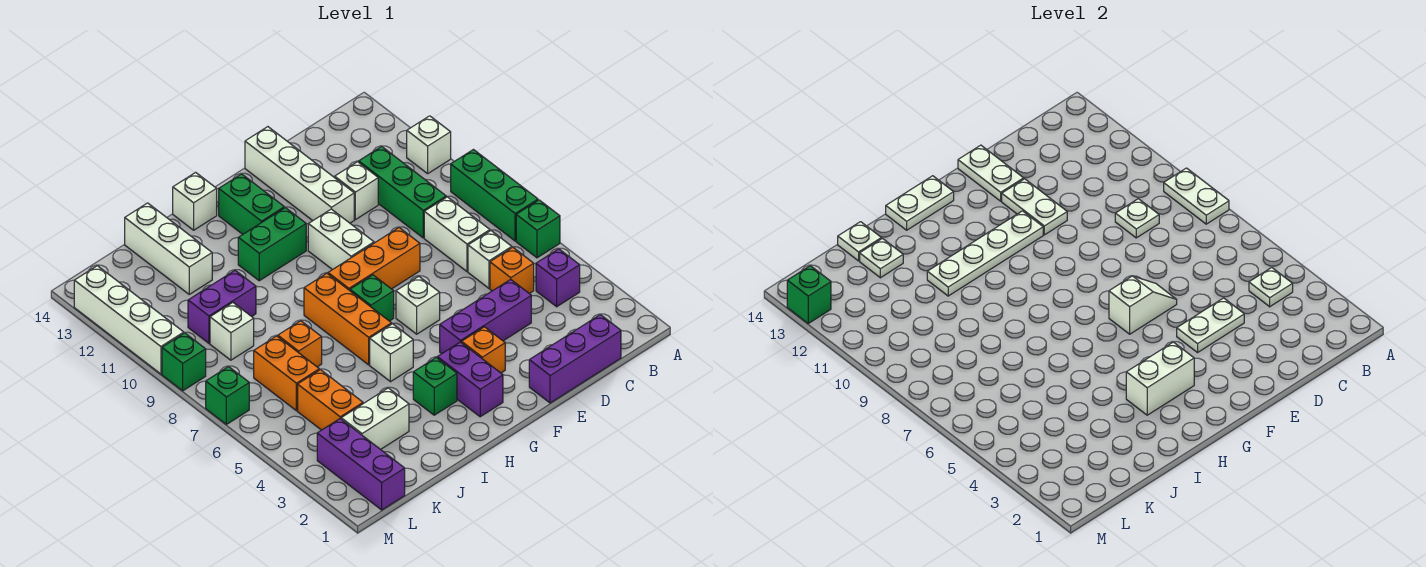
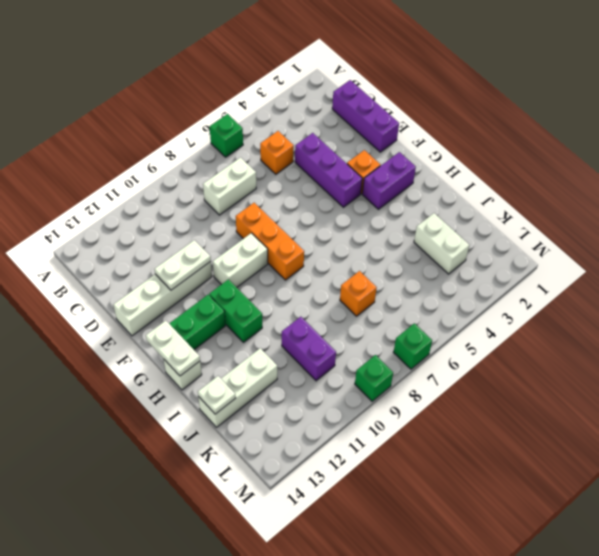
none -> green brick A7:A9 level 1
none -> white brick A11 level 1
none -> purple brick B4 level 1
none -> white brick C6 level 1

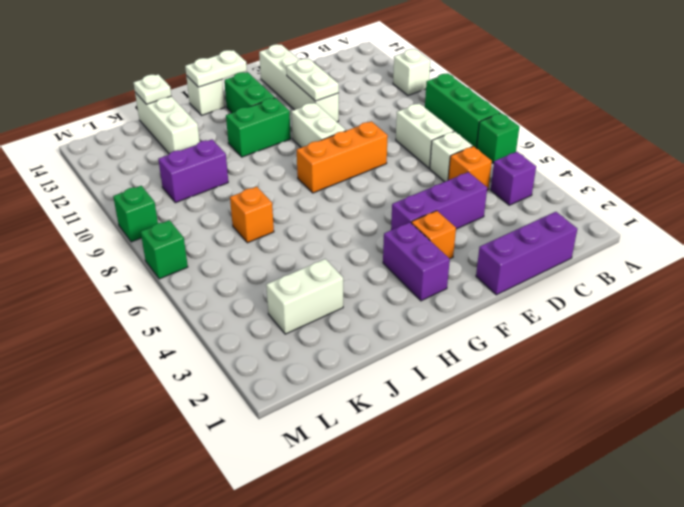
none -> green brick C9:C11 level 1
none -> white brick D11 level 1
none -> white brick F6 level 1
none -> green brick G7 level 1

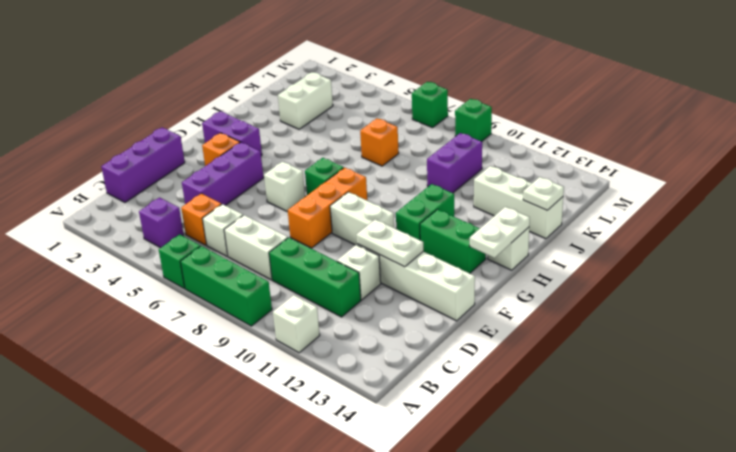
none -> green brick H3 level 1
none -> white brick H5 level 1
none -> orange brick H6:H8 level 1
none -> orange brick K4:K5 level 1

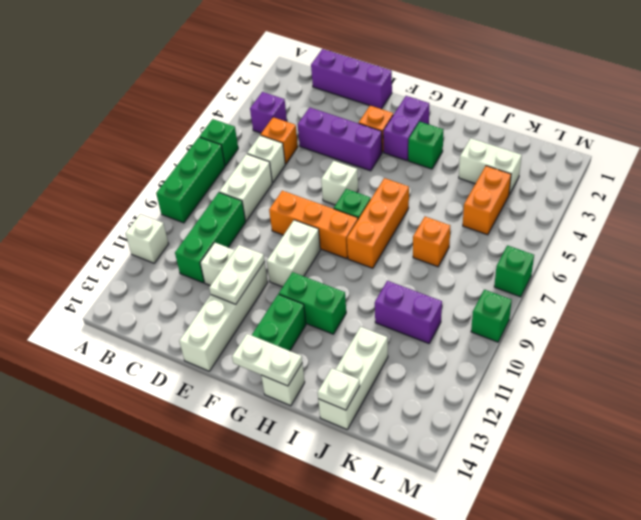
none -> white brick H5 level 1
none -> orange brick K6:K7 level 1
none -> white brick K9 level 1
none -> purple brick L1:L3 level 1

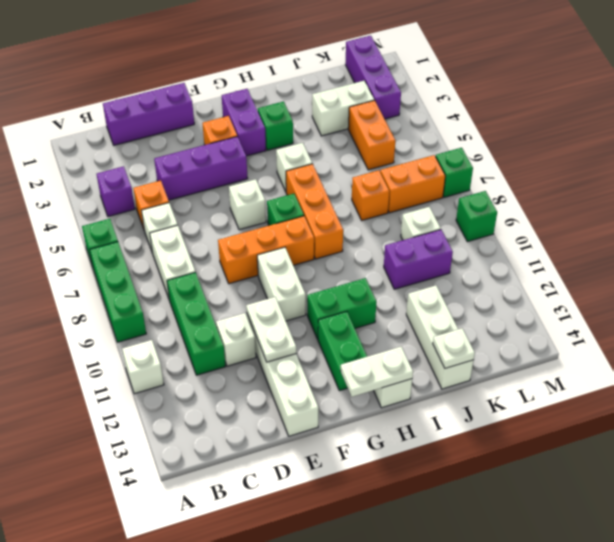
orange brick K7:L7 level 1 -> orange brick K6:K7 level 1
none -> white brick M10:M13 level 1
none -> white plate A8:A9 level 2
none -> white plate B4 level 2
none -> white plate C9 level 2

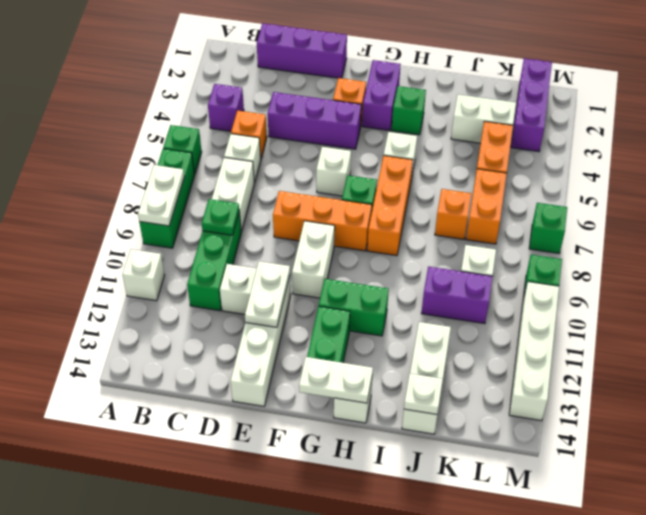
green plate C9 level 2 -> white plate C9 level 2
none -> white plate B4 level 2
none -> white plate D4:E4 level 2
none -> white slope E6:F6 level 2 top F
none -> white plate E13:E14 level 2

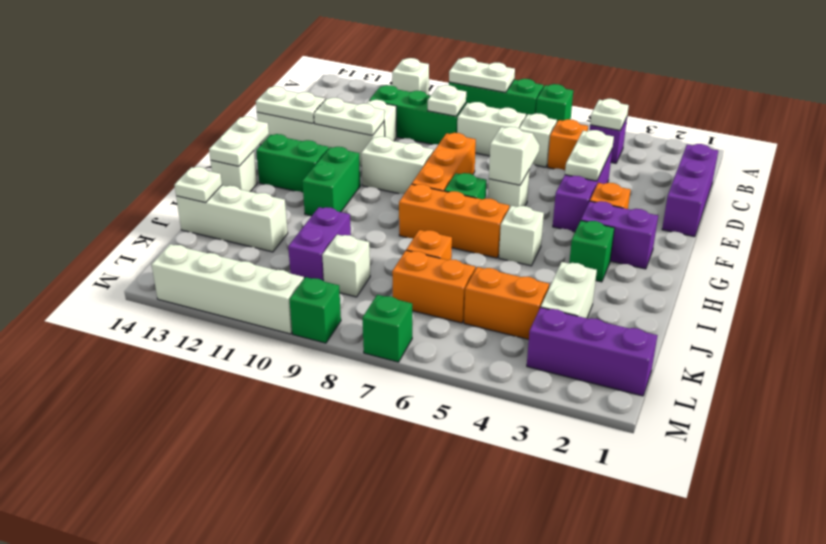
none -> white plate F11:I11 level 2
none -> white brick G3:H3 level 2
none -> white plate J13 level 2
none -> green brick M13 level 2

